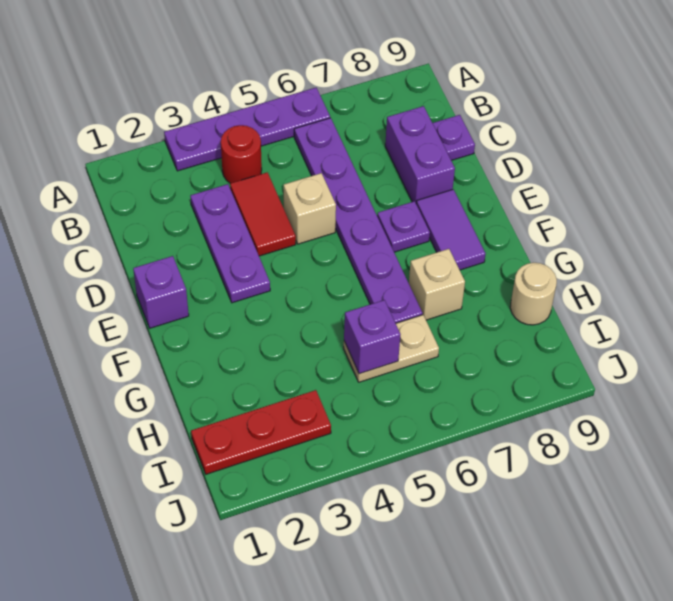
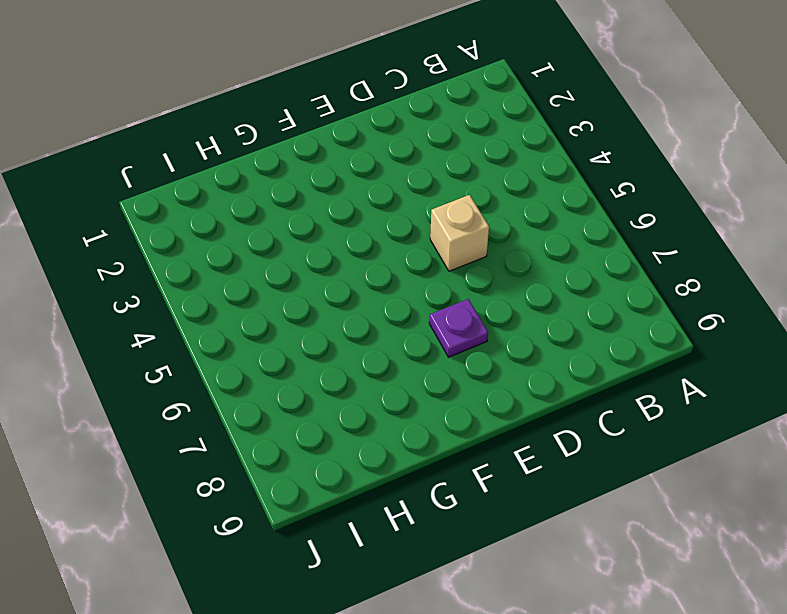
none -> purple plate A3:A6 level 1
none -> red round brick B4 level 1
none -> purple plate B6:G6 level 1

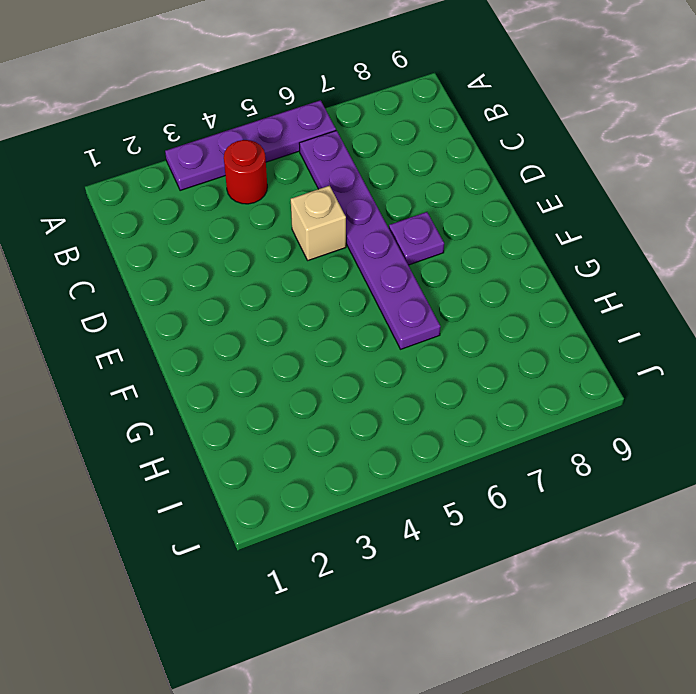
none -> purple plate C3:E3 level 1
none -> red tile C4:D4 level 1
none -> purple brick C8:D8 level 1

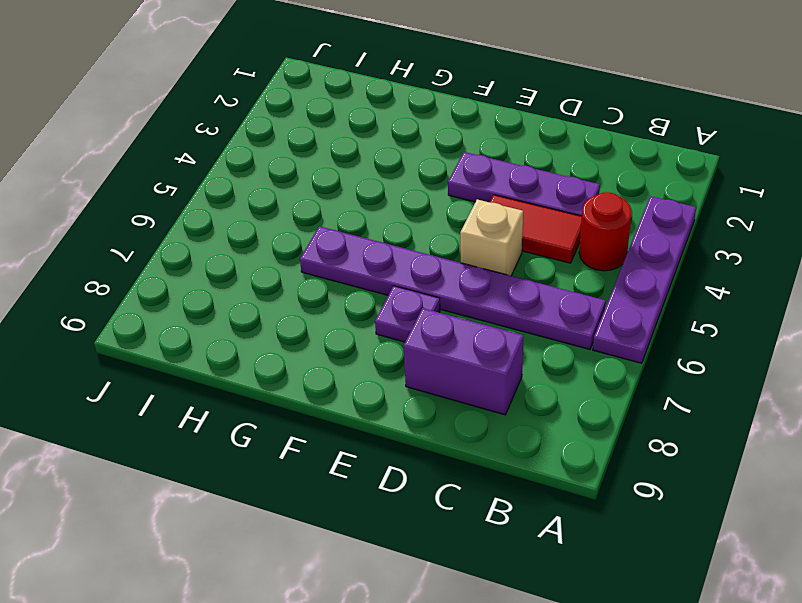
none -> purple plate C9 level 1
none -> purple brick E1 level 1
none -> purple tile E8:F8 level 1

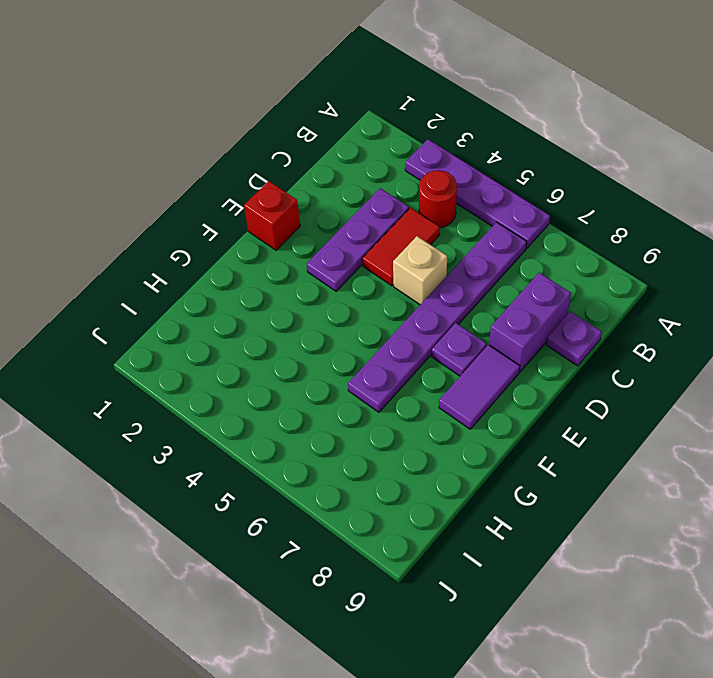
red brick E1 level 1 -> purple brick E1 level 1
none -> tan brick G7 level 1
none -> tan plate H5:H6 level 1
none -> tan round brick H9 level 1

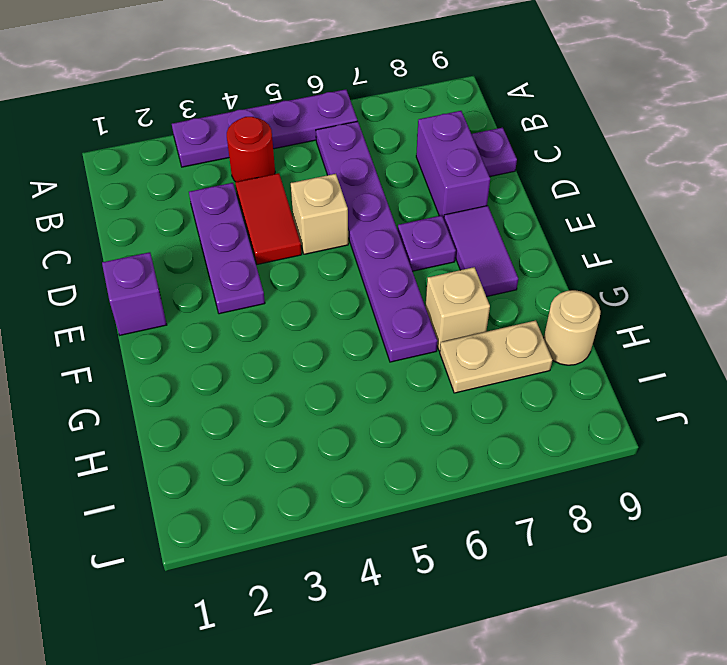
tan plate H7:H8 level 1 -> tan plate H5:H6 level 1
none -> red plate I1:I3 level 1
none -> purple brick H5 level 2

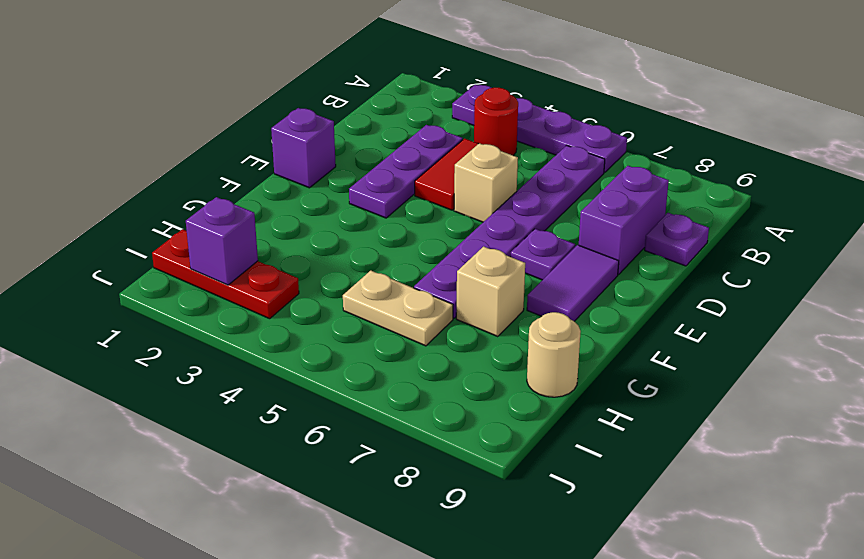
purple brick I2 level 2 -> purple brick H5 level 2

